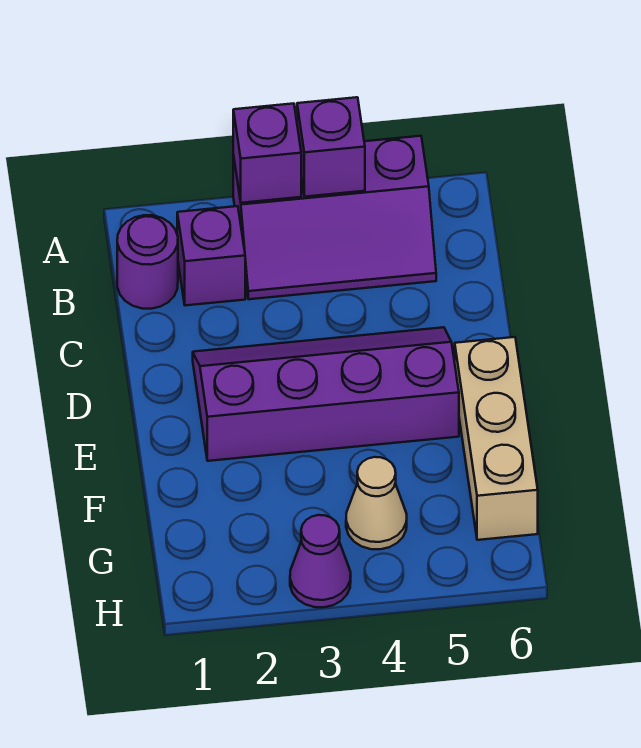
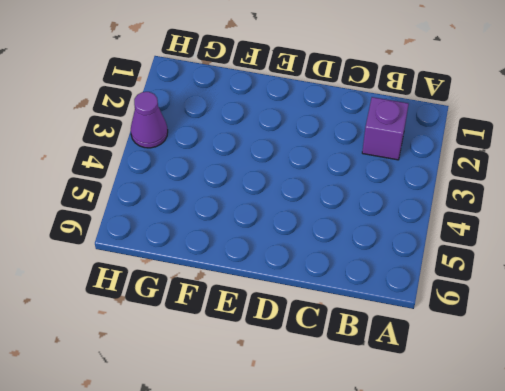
none -> purple slope A3:B5 level 1 top A
none -> purple round brick B1 level 1

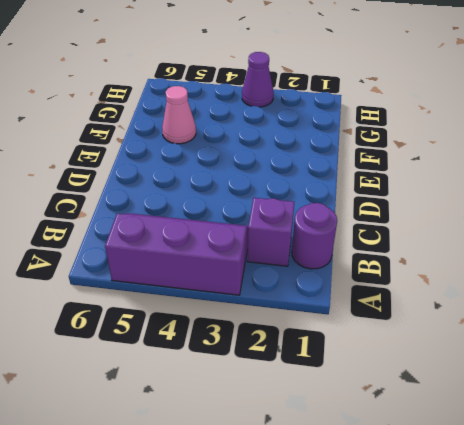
pink cone F5 level 1 -> none
none -> purple slope D2:E5 level 1 top E
none -> tan brick E6:G6 level 1

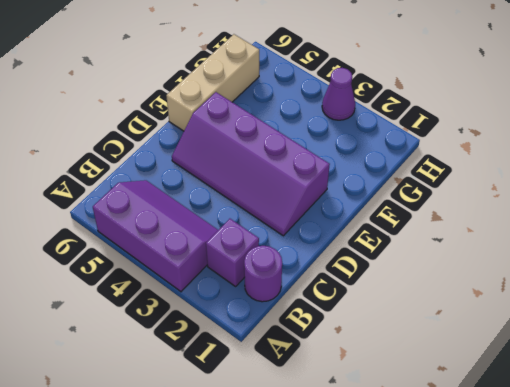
none -> tan cone G4 level 1
none -> purple brick A3 level 2

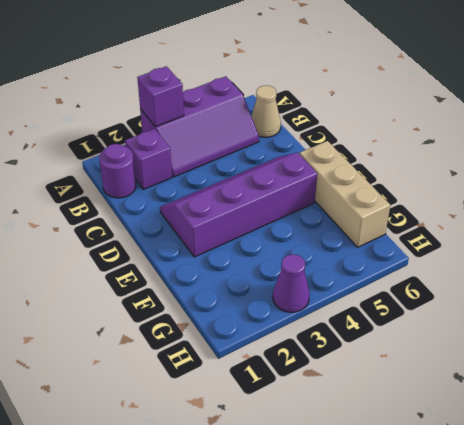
tan cone B6 level 1 -> tan cone G4 level 1
none -> purple brick A4 level 2

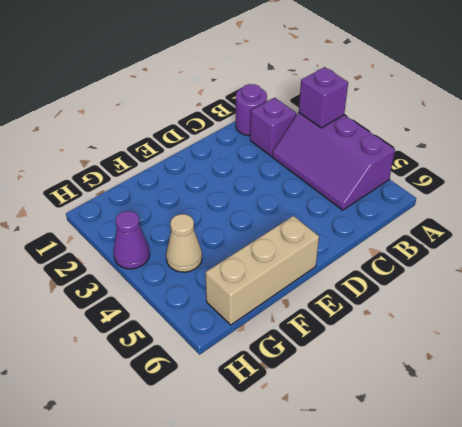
none -> purple slope D2:E5 level 1 top E
none -> purple brick A4 level 2

